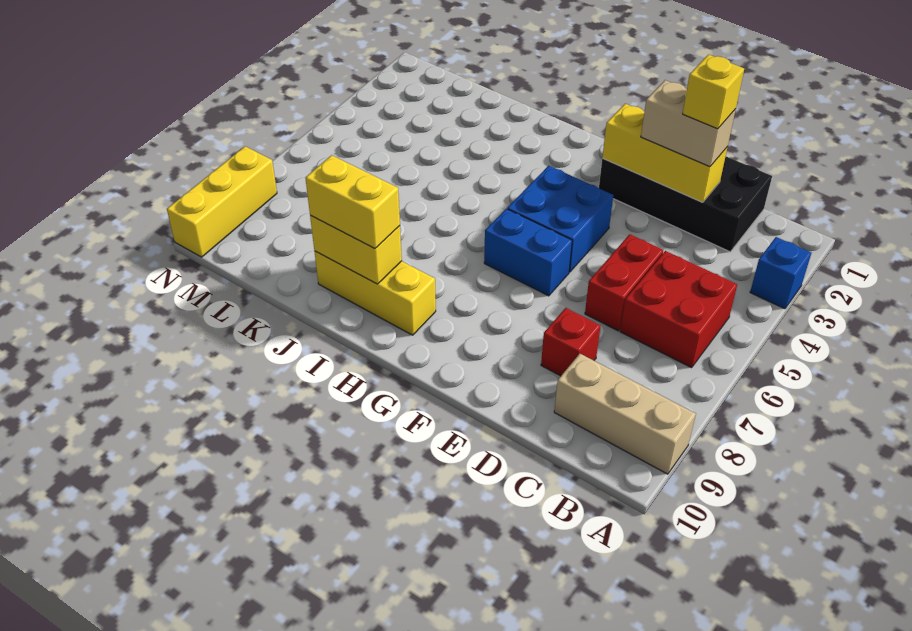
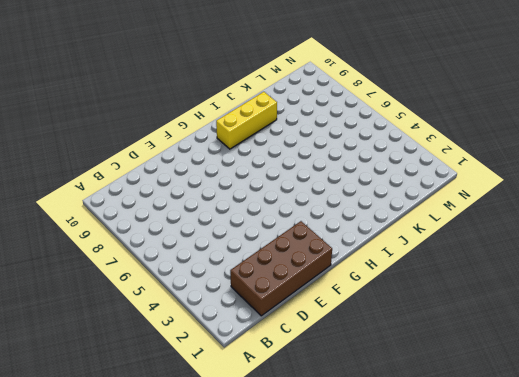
brown brick C1:F2 level 1 -> black brick C1:F2 level 1
none -> blue brick A3 level 1
none -> tan brick A9:C9 level 1
none -> red brick B5:C6 level 1

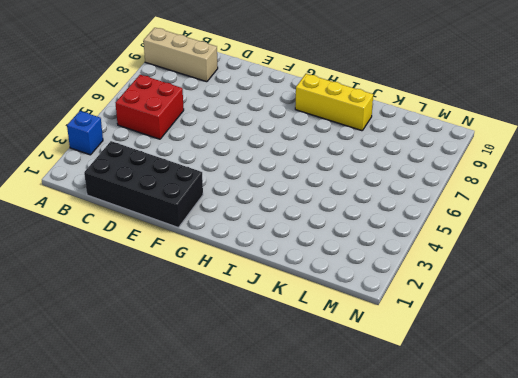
none -> red brick D5:D6 level 1
none -> red brick D8 level 1
none -> blue brick F4:G5 level 1

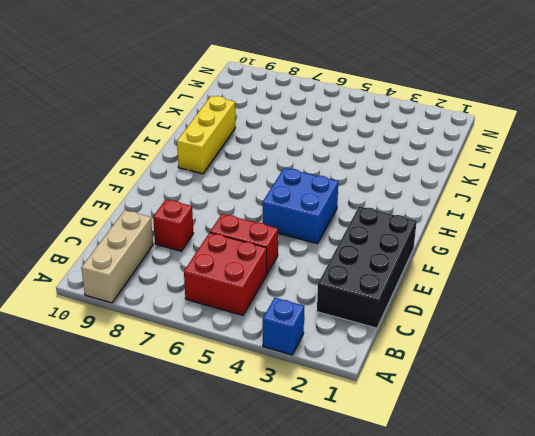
none -> blue brick F6:G6 level 1
none -> yellow brick N8:N10 level 1
none -> yellow brick D2:F2 level 2

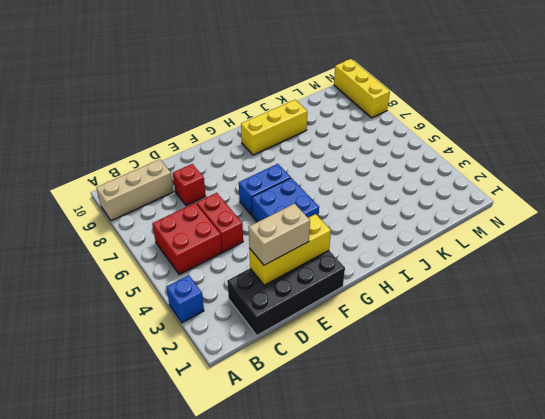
none -> yellow brick I9:J9 level 2
none -> yellow brick I9:J9 level 3
none -> yellow brick D2 level 4

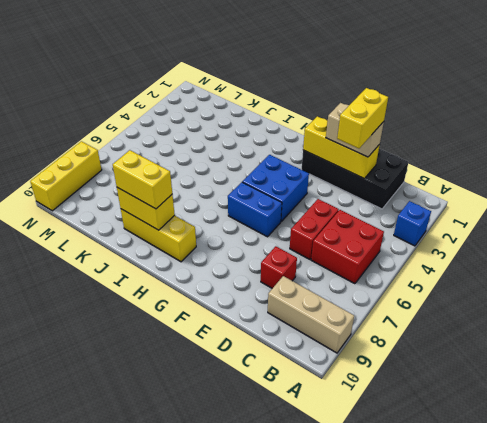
yellow brick D2:D3 level 4 -> yellow brick D2 level 4

